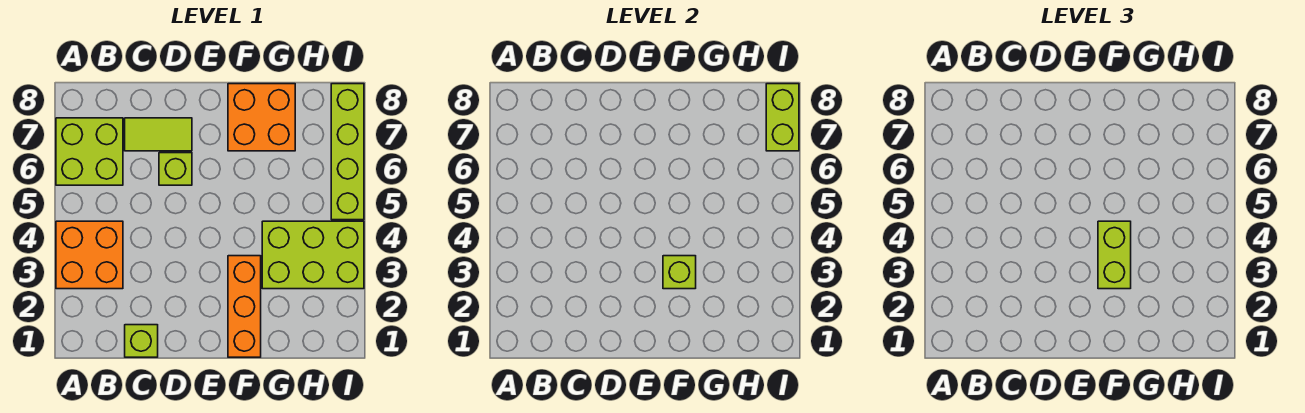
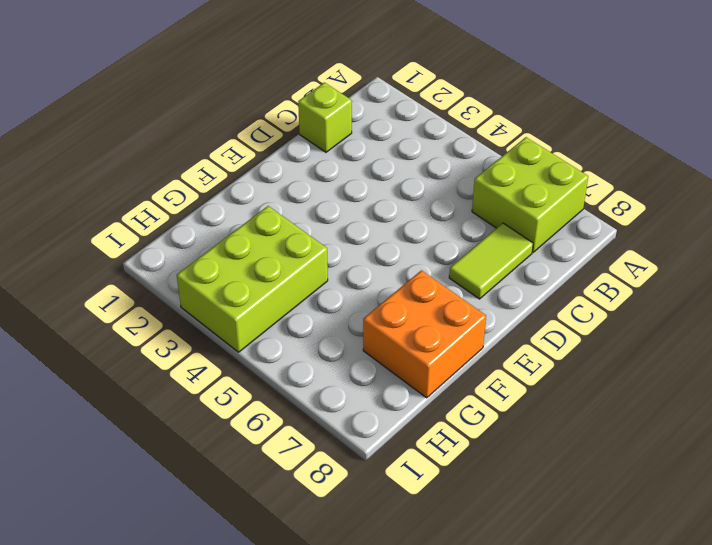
none -> orange brick A3:B4 level 1
none -> lime brick D6 level 1
none -> orange brick F1:F3 level 1

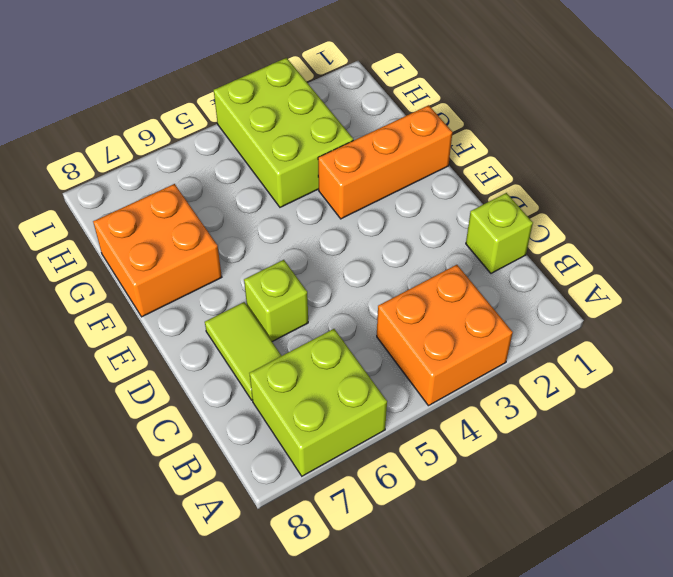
none -> lime brick I5:I8 level 1
none -> lime brick F3 level 2
none -> lime brick I7:I8 level 2

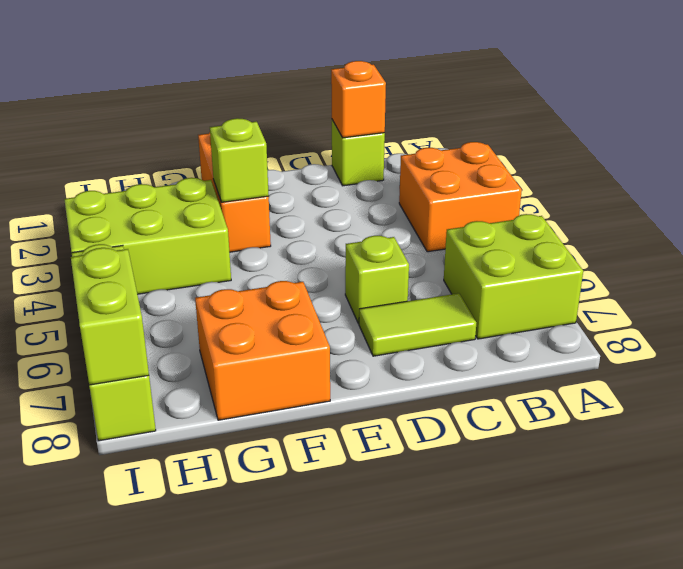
orange brick C1 level 2 -> none
none -> lime brick F3:F4 level 3

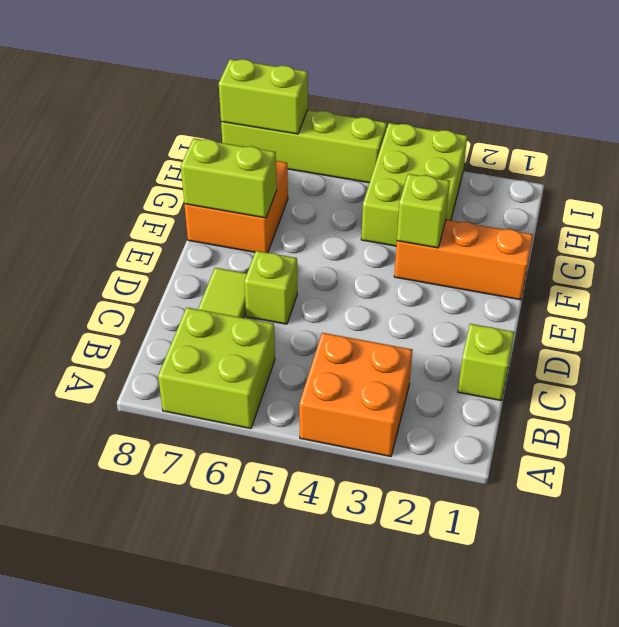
lime brick F7:F8 level 2 -> lime brick F3:F4 level 3

